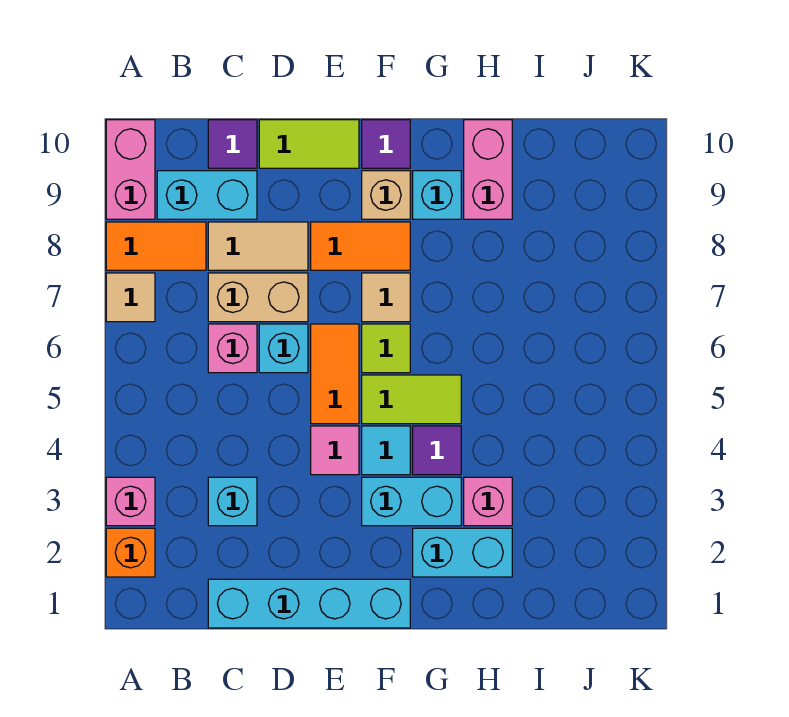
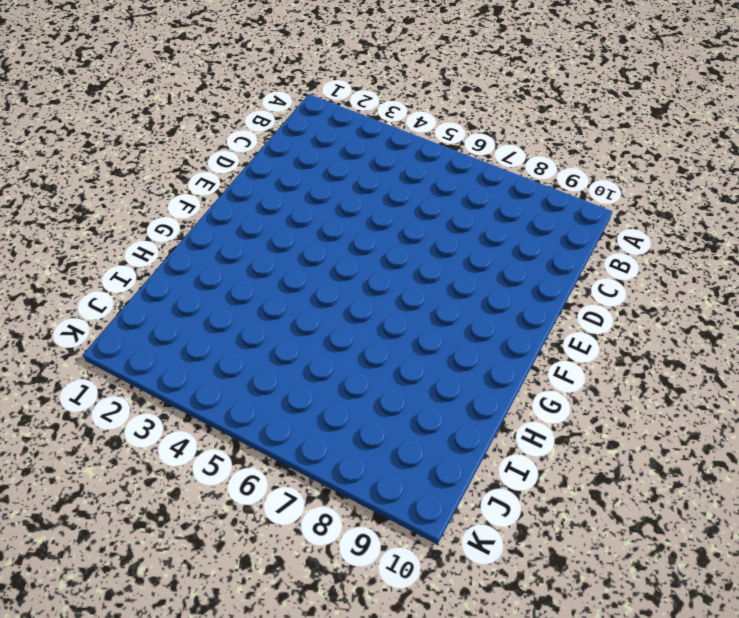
none -> orange brick A2 level 1
none -> pink brick A3 level 1
none -> tan tile A7 level 1

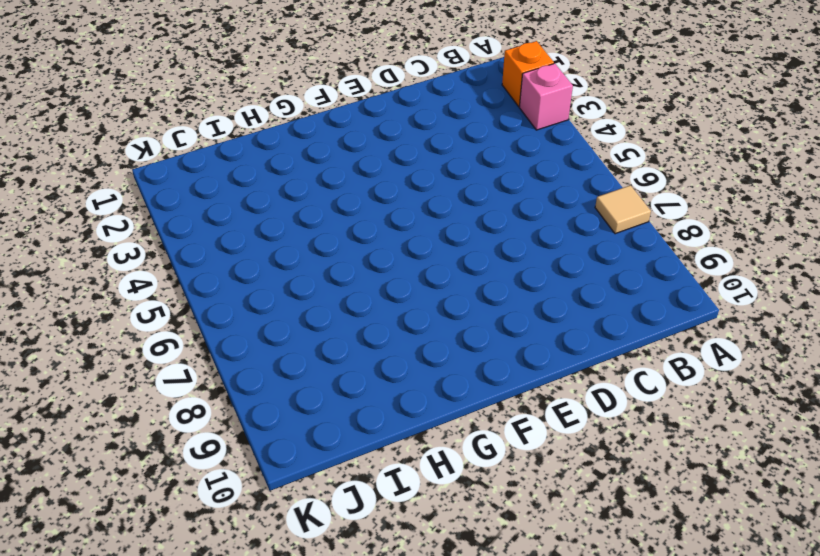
none -> orange tile A8:B8 level 1
none -> pink brick A9:A10 level 1
none -> cyan brick B9:C9 level 1

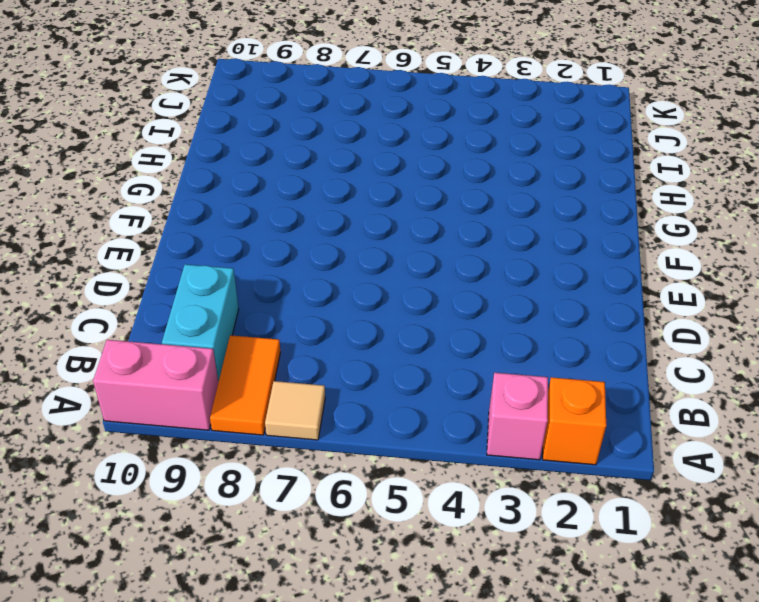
none -> cyan brick C1:F1 level 1
none -> cyan brick C3 level 1
none -> pink brick C6 level 1

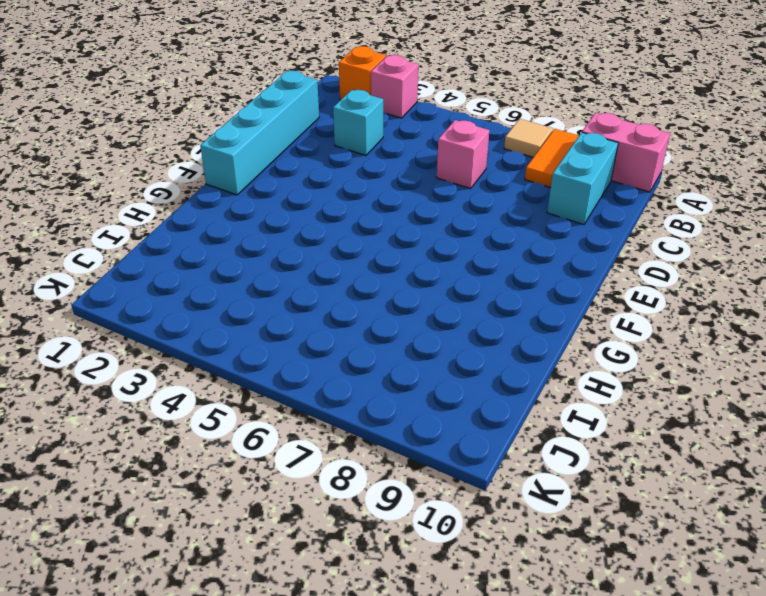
none -> tan brick C7:D7 level 1
none -> tan tile C8:D8 level 1
none -> purple tile C10 level 1

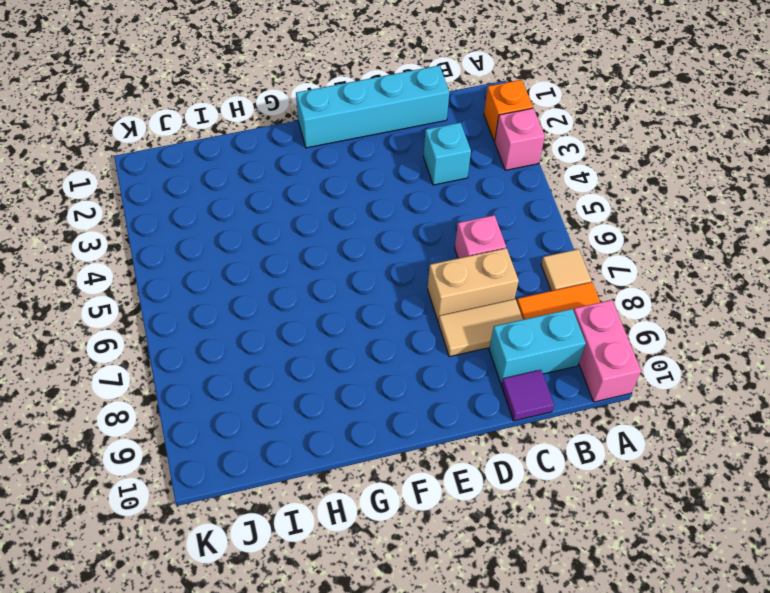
none -> cyan brick D6 level 1
none -> lime tile D10:E10 level 1
none -> pink tile E4 level 1

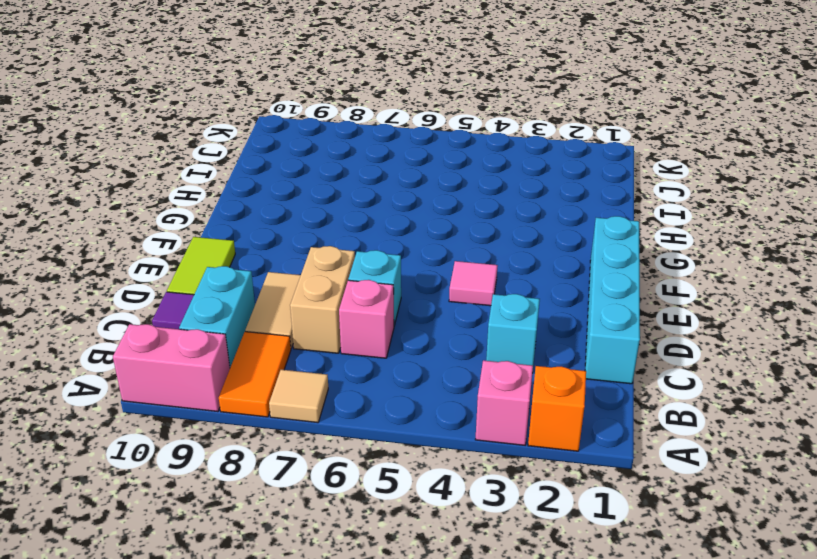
none -> orange tile E5:E6 level 1
none -> orange tile E8:F8 level 1
none -> cyan brick F3:G3 level 1

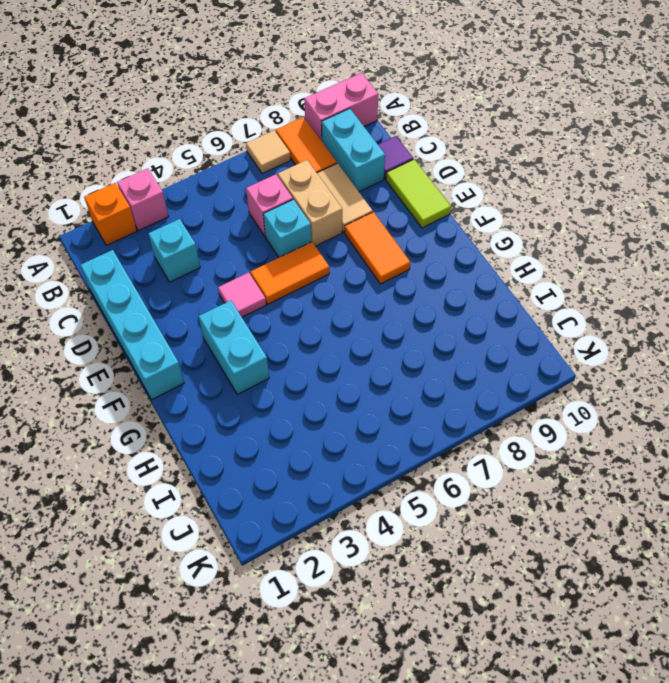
none -> cyan tile F4 level 1
none -> lime tile F5:G5 level 1
none -> lime tile F6 level 1

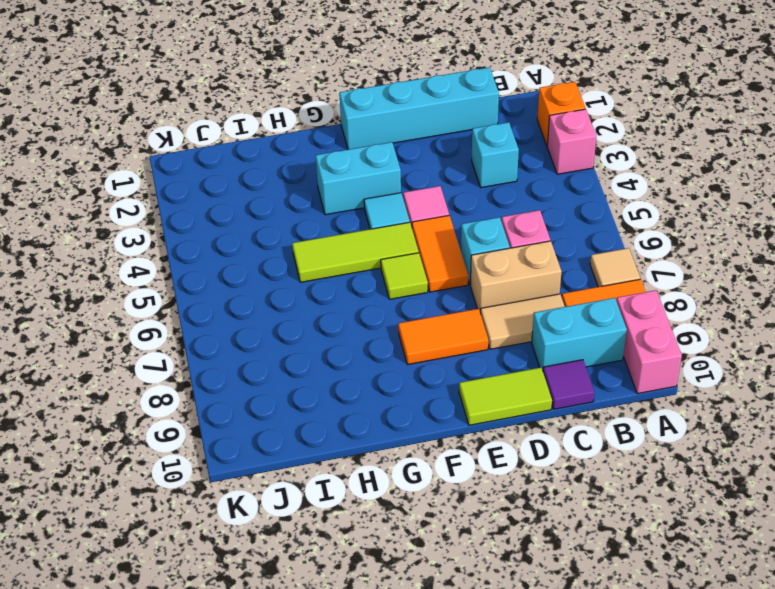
lime tile F5:H5 level 1 -> lime tile F5:G5 level 1
none -> tan tile F7 level 1
none -> tan brick F9 level 1
none -> purple tile F10 level 1

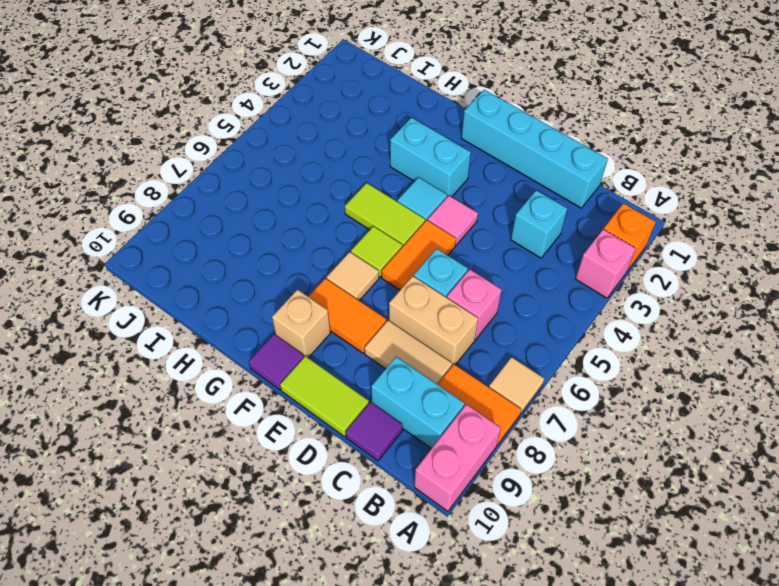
none -> cyan brick G2:H2 level 1
none -> purple tile G4 level 1
none -> cyan brick G9 level 1

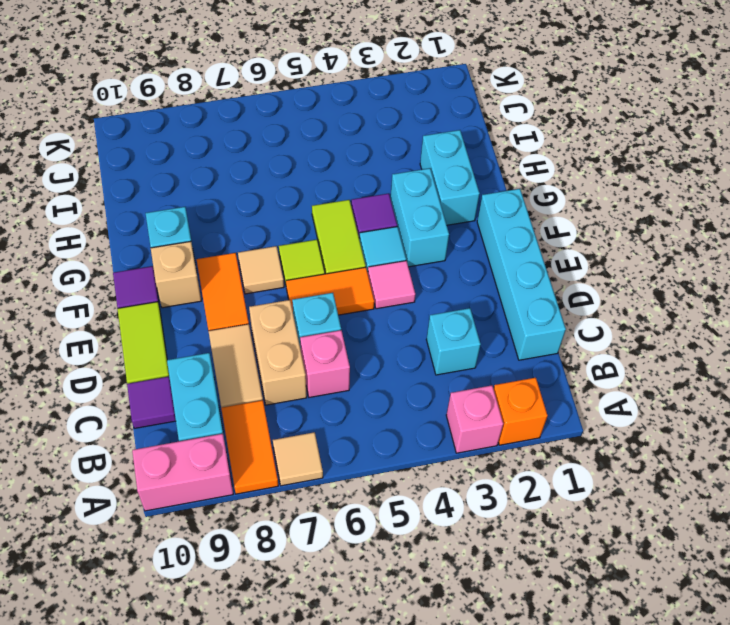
none -> pink brick H3 level 1
none -> pink brick H9:H10 level 1

